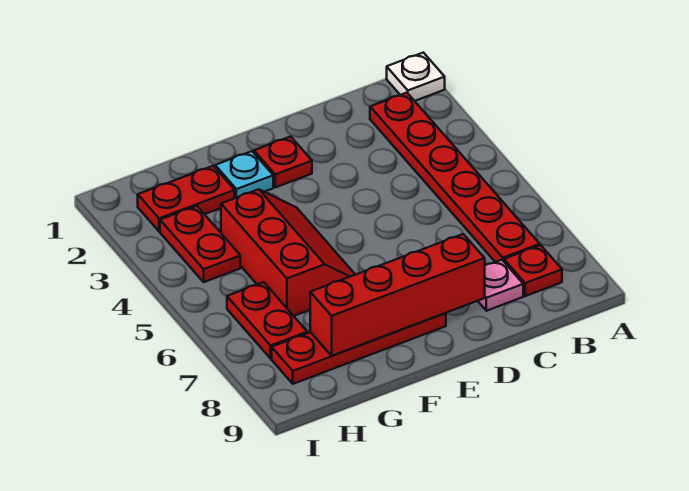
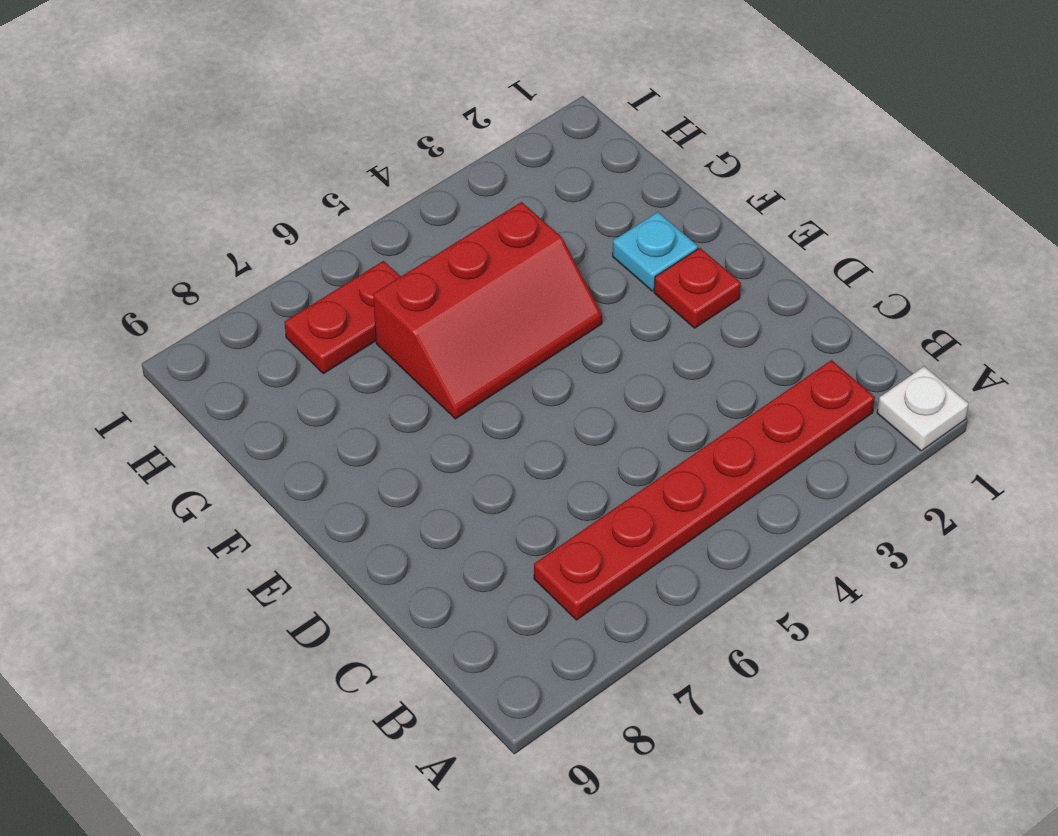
none -> red plate B8 level 1
none -> pink plate C8 level 1
none -> red plate E8:H8 level 1

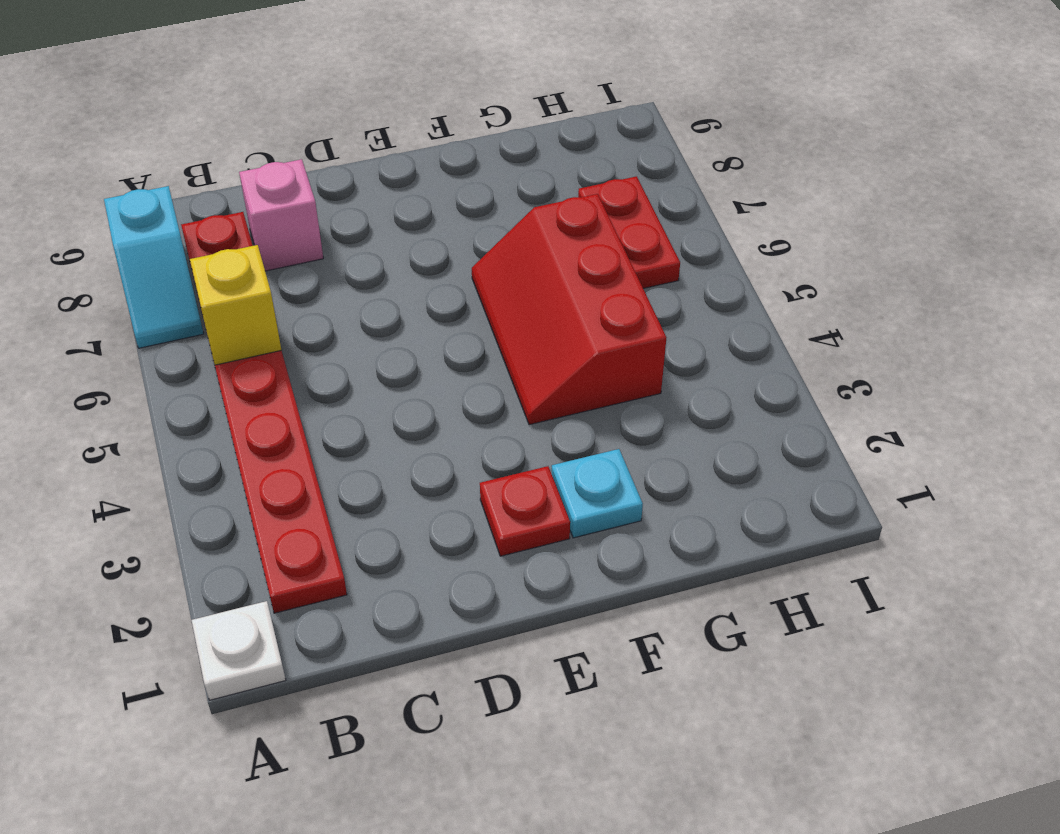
cyan slope A7:A8 level 1 top 8 -> none
yellow brick B6 level 2 -> none
pink brick C8 level 1 -> pink plate C8 level 1
none -> red plate E8:H8 level 1
none -> red plate G2:H2 level 1
none -> red plate H3:H4 level 1

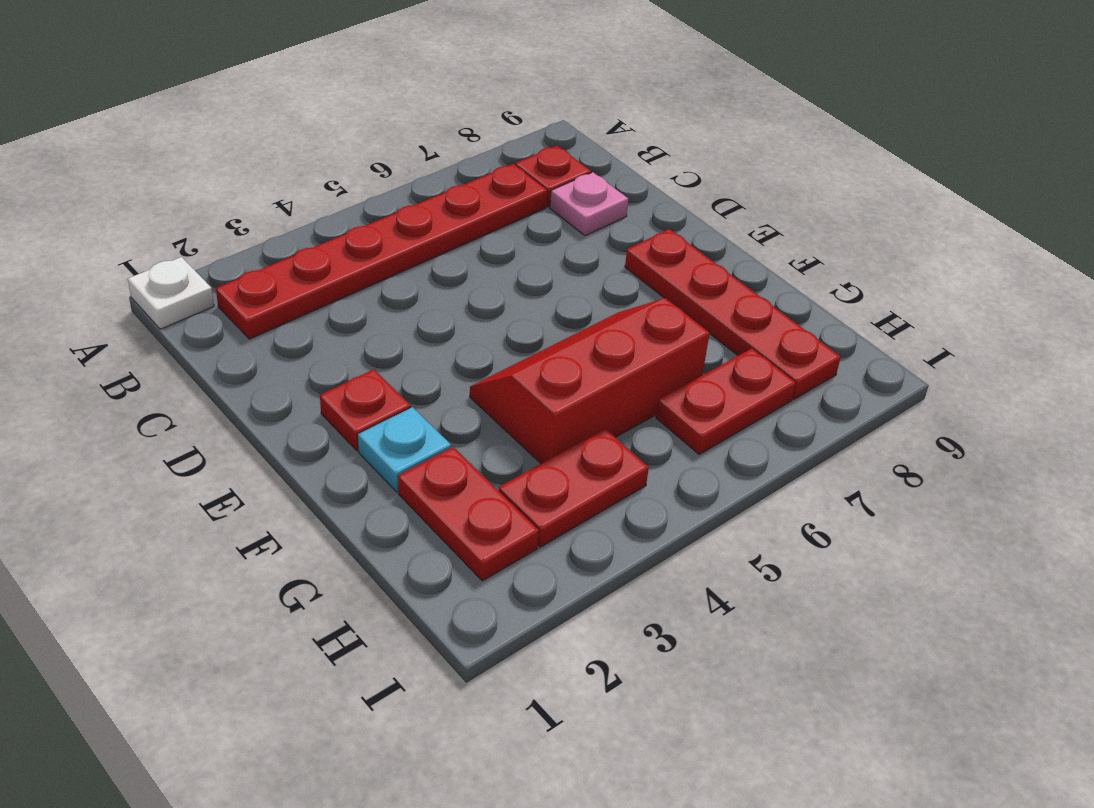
none -> red brick D8:G8 level 2

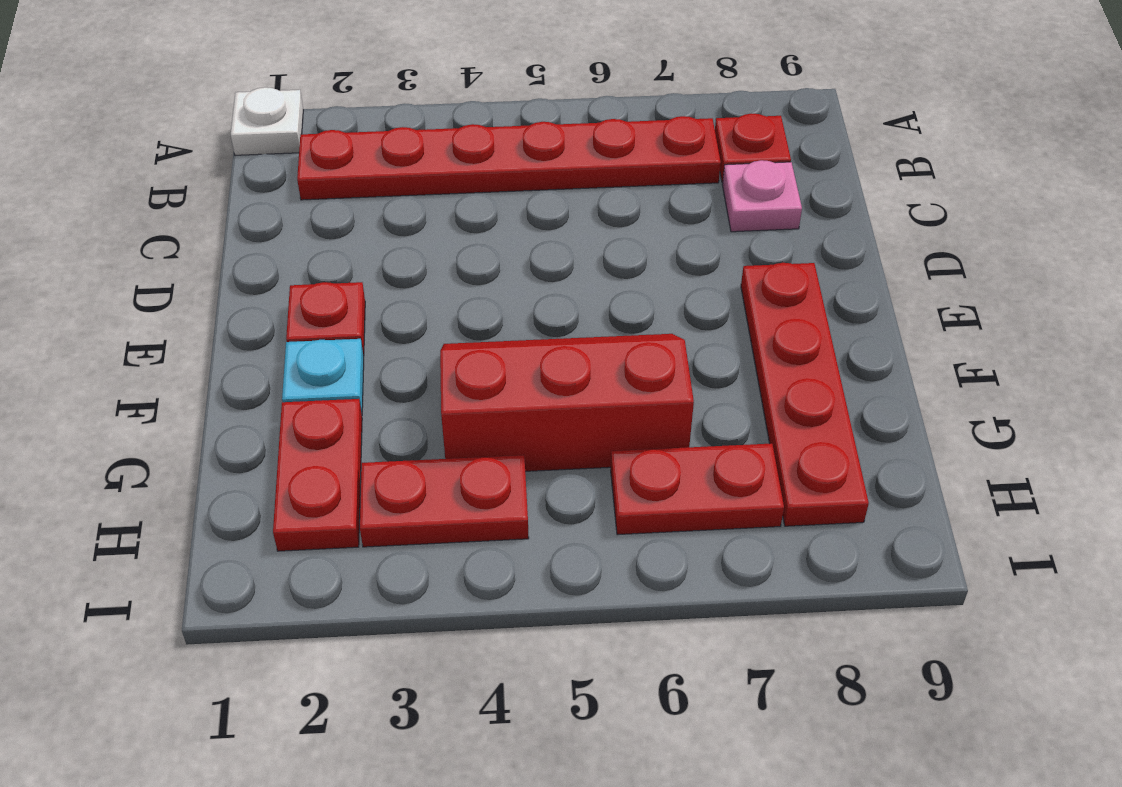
none -> red brick D8:G8 level 2

